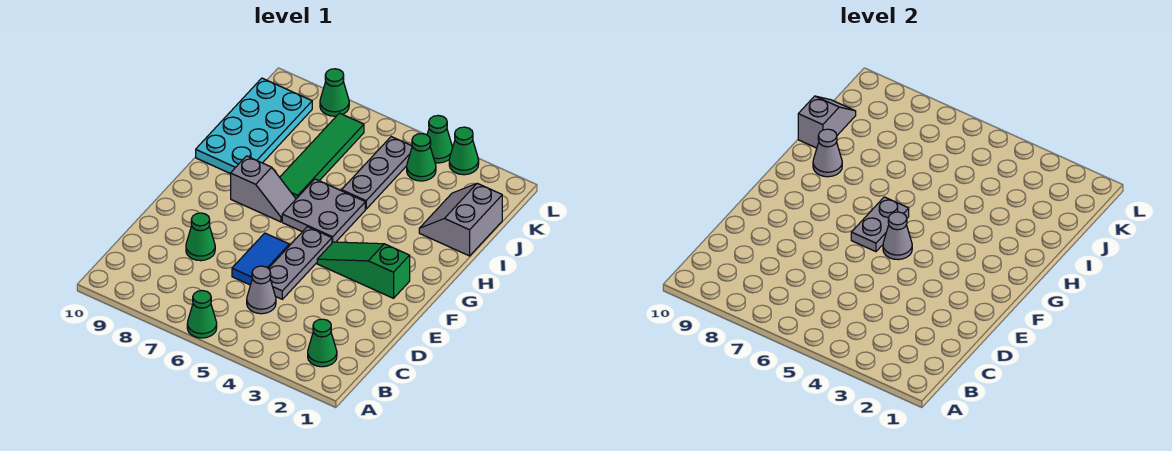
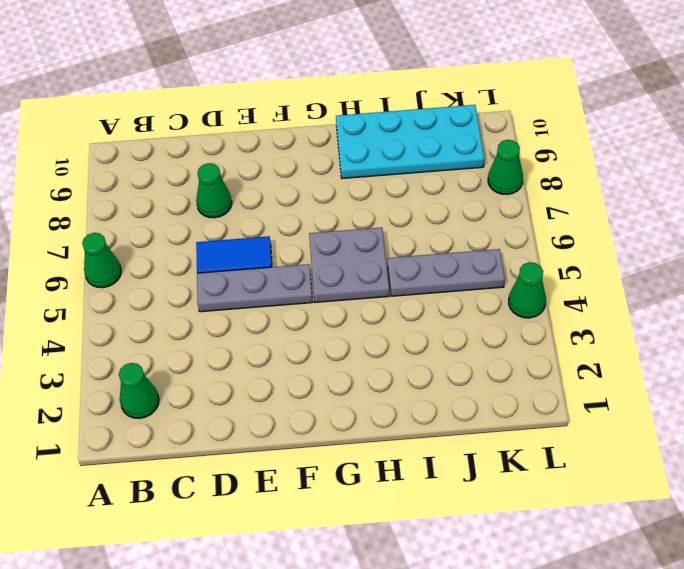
none -> grey cone C5 level 1
none -> green slope F2:F4 level 1 top 2
none -> grey slope G7:G8 level 1 top 8

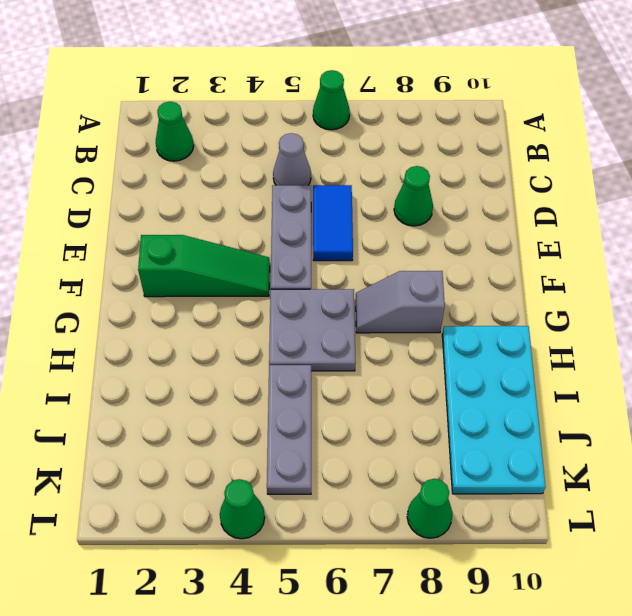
none -> green tile H7:K7 level 1
none -> grey slope I1:J2 level 1 top 1
none -> green cone K4 level 1

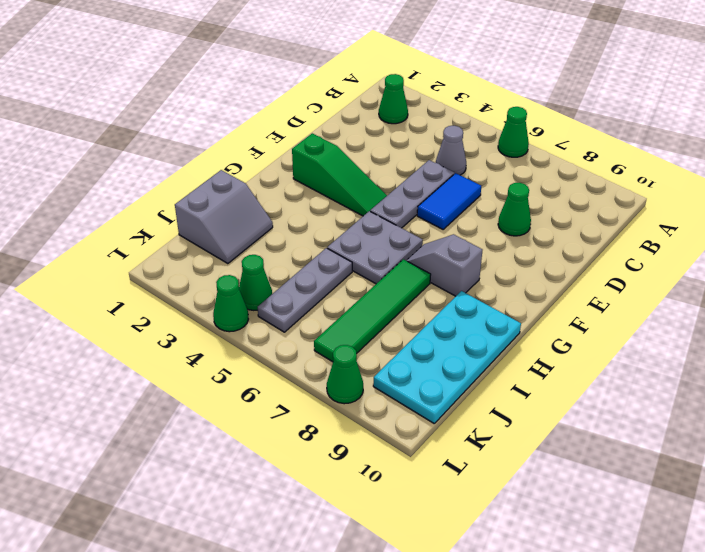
none -> green cone L3 level 1
none -> grey cone F5 level 2
none -> grey plate F6:G6 level 2

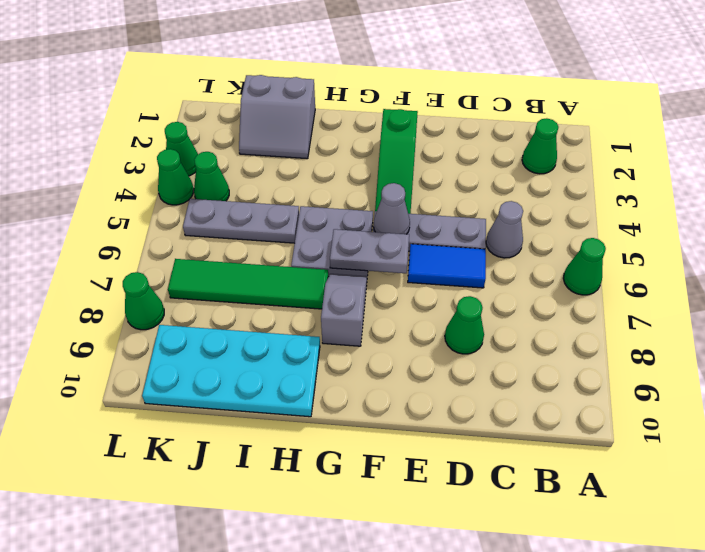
none -> grey cone H9 level 2
none -> grey slope I10:J10 level 2 top I

